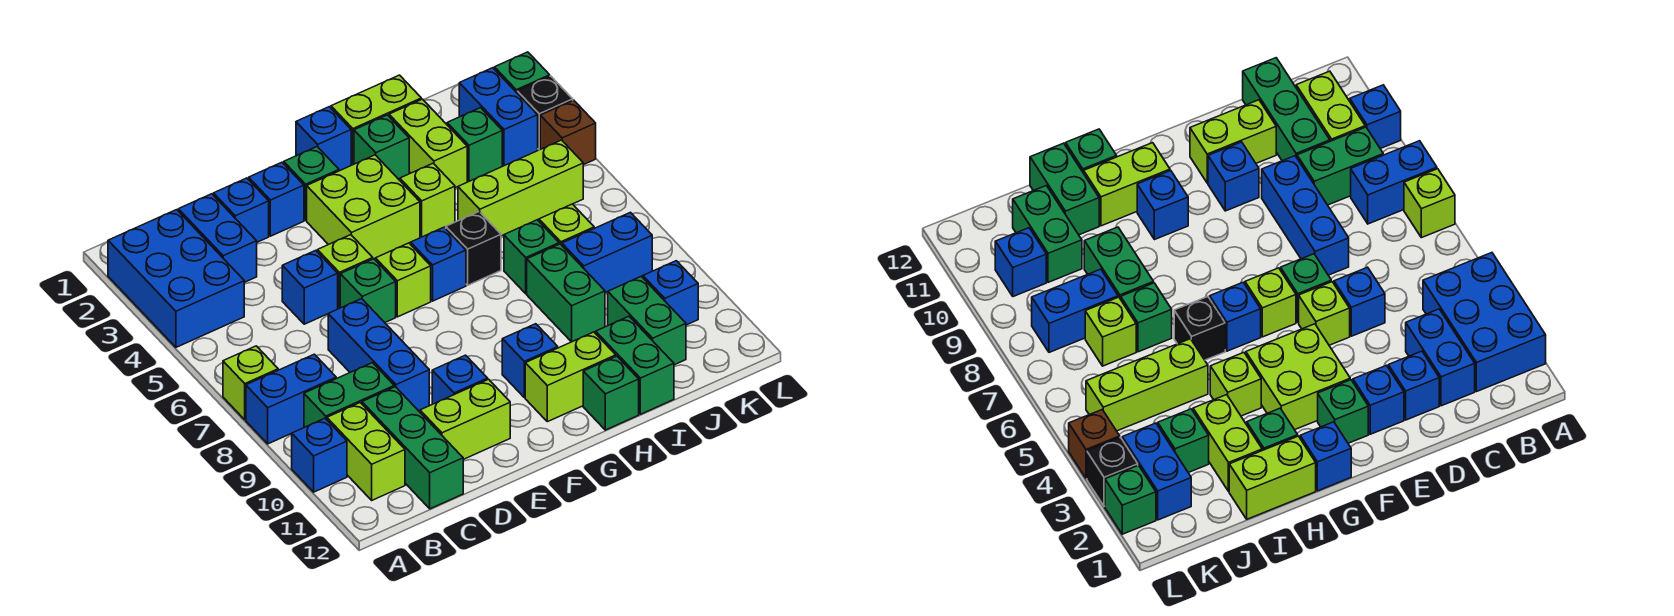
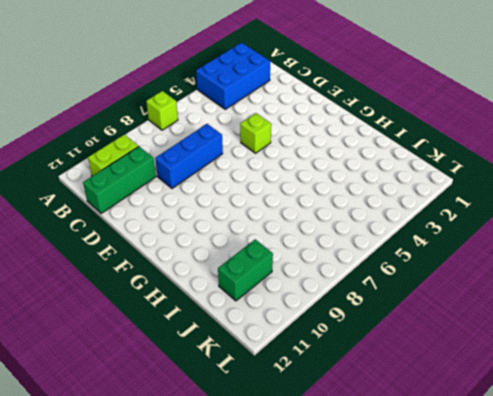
none -> blue brick A8:B8 level 1
none -> blue brick A10 level 1
none -> green brick B9:C9 level 1
none -> blue brick C2:C3 level 1

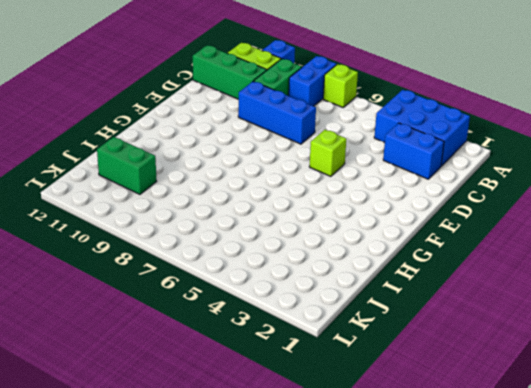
none -> blue brick D2 level 1
none -> blue brick D5 level 1
none -> lime brick D11:E11 level 1
none -> blue brick E2 level 1

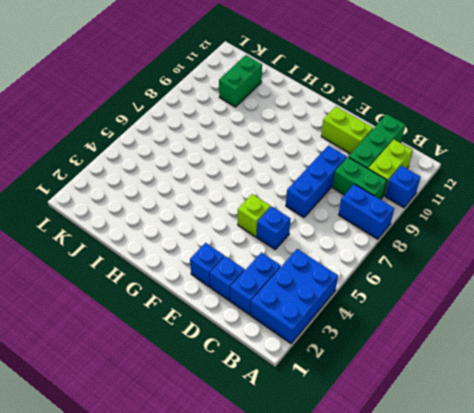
none -> lime brick A7 level 1
none -> green brick E6 level 1
none -> blue brick E10 level 1
none -> green brick F2 level 1

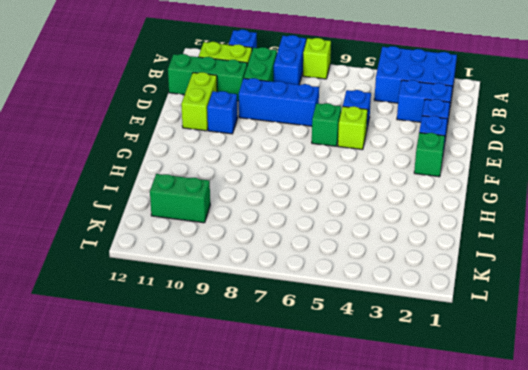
none -> lime brick F3:G4 level 1
none -> lime brick F6 level 1
none -> blue brick G1 level 1
none -> blue brick G6 level 1

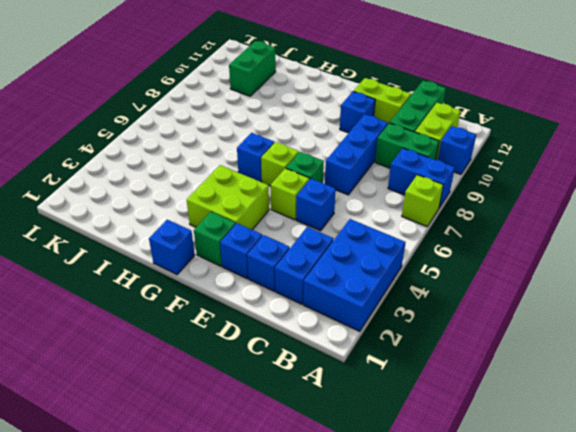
none -> blue brick G10 level 1
none -> lime brick G11:H11 level 1
none -> lime brick H1:I1 level 1
none -> green brick H2 level 1

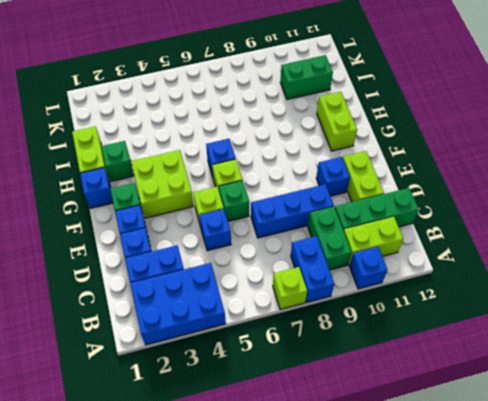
none -> blue brick G10 level 1
none -> lime brick H4 level 1
none -> black brick H6 level 1
none -> green brick H12 level 1

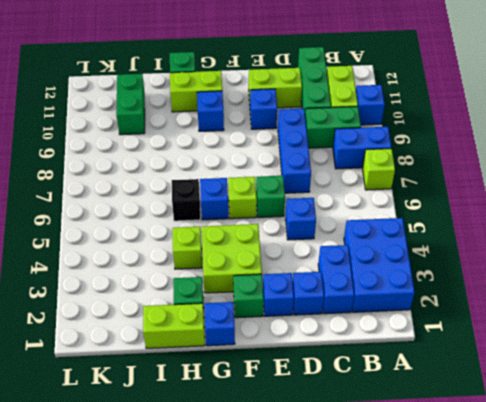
none -> lime brick E5 level 1
none -> lime brick I2:I3 level 1
none -> lime brick I5:K5 level 1
none -> green brick I7 level 1

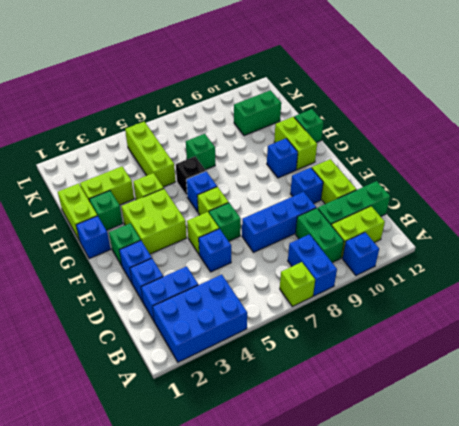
none -> green brick I8:I9 level 1
none -> green brick I11:I12 level 1
none -> green brick J3 level 1
none -> lime brick J7 level 1

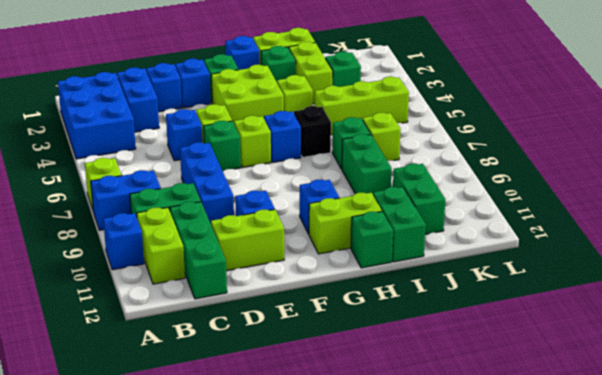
none -> blue brick J8:K8 level 1
none -> blue brick K2:K3 level 1
none -> blue brick K10 level 1
none -> green brick L2 level 1

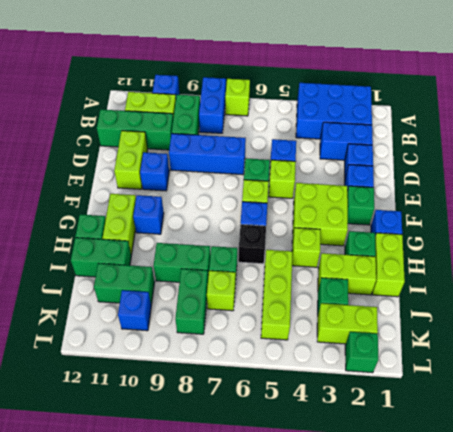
green brick J8:K8 level 1 -> blue brick J8:K8 level 1
lime brick K2:K3 level 1 -> blue brick K2:K3 level 1
none -> black brick L3 level 1
none -> brown brick L4 level 1

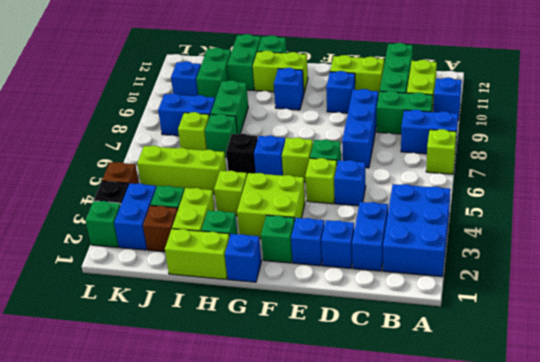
brown brick J2 level 1 -> none

